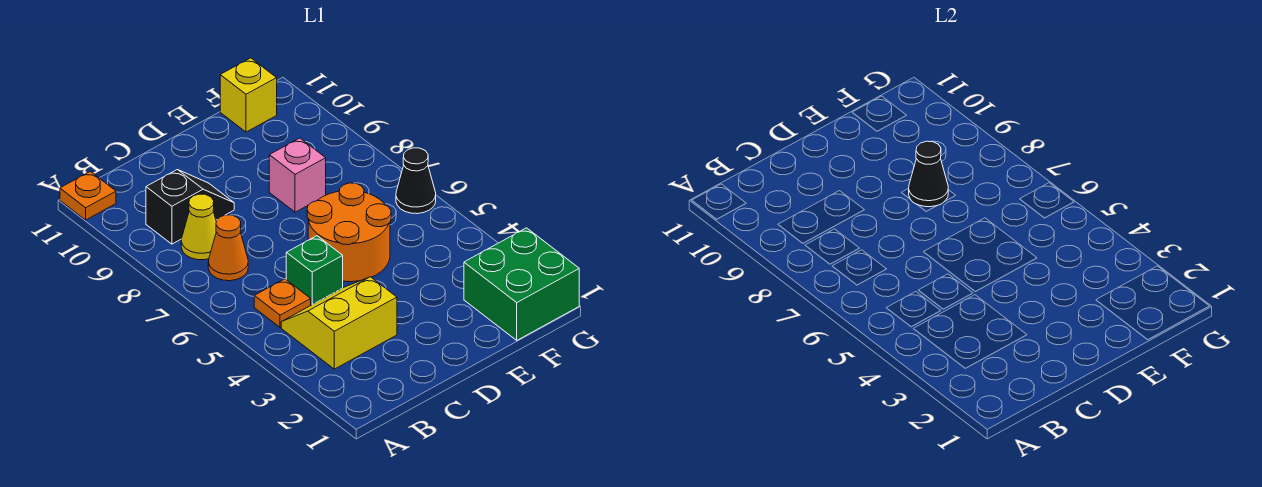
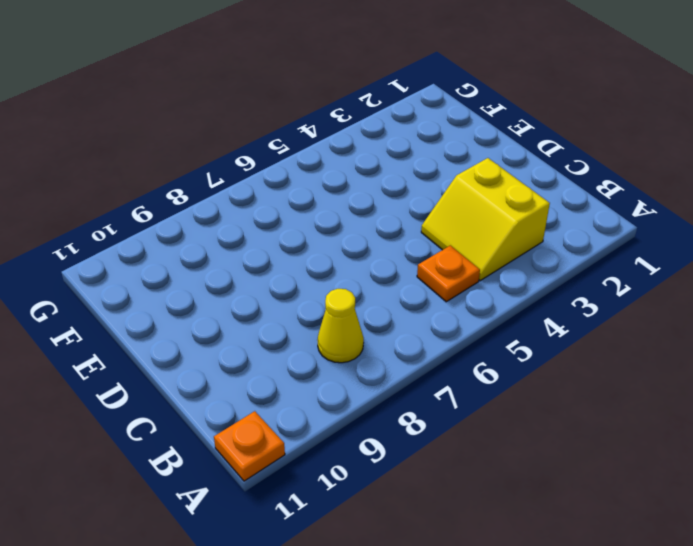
none -> orange cone B7 level 1
none -> black slope B9:C9 level 1 top B
none -> green brick C5 level 1

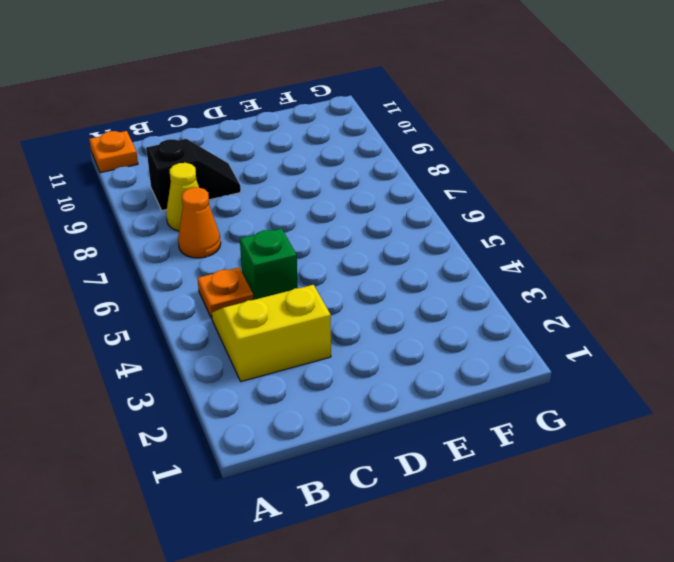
none -> orange round brick D5:E6 level 1
none -> pink brick E8 level 1
none -> green brick F1:G2 level 1

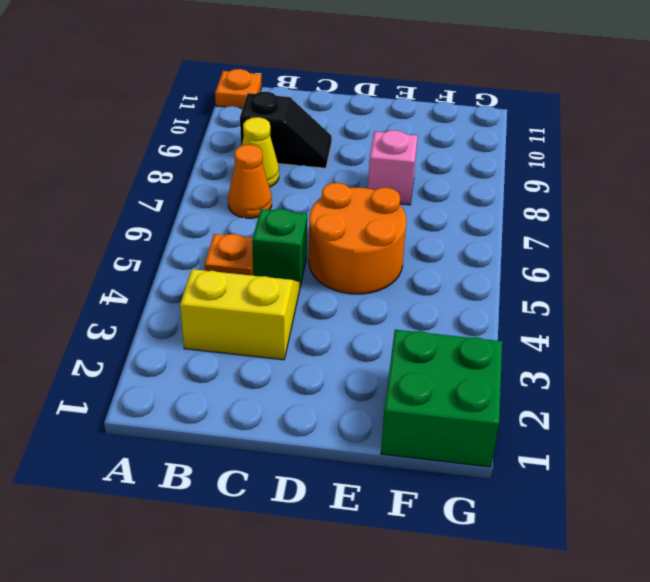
none -> yellow brick F11 level 1
none -> black cone G6 level 1
none -> black cone E8 level 2

